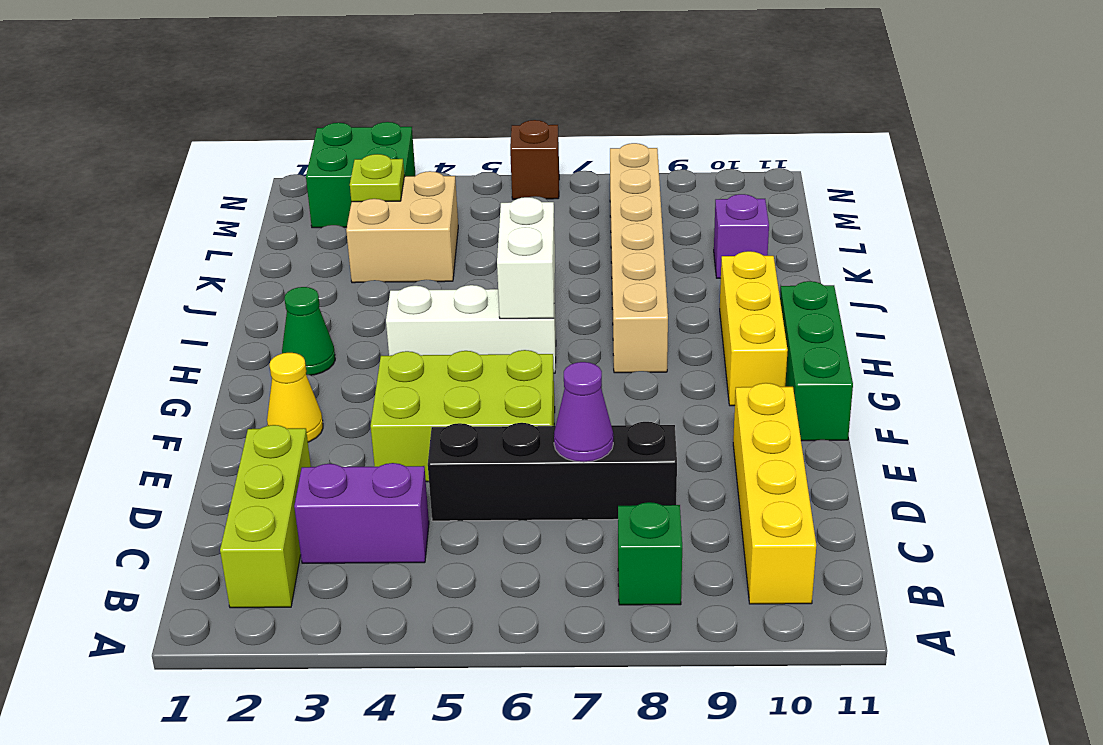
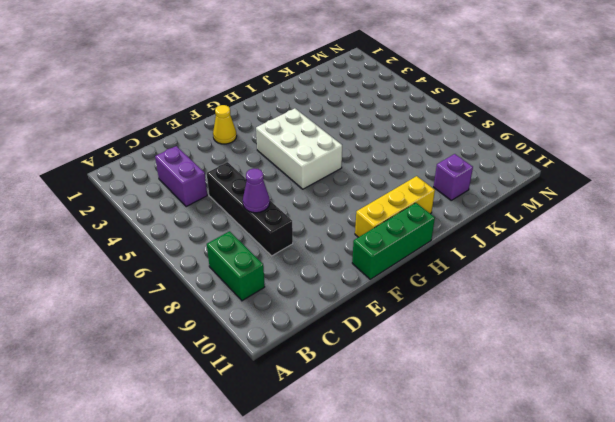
green brick B8:B9 level 1 -> green brick B8 level 1
white brick G4:H6 level 1 -> white brick H4:H6 level 1
none -> lime brick B2:D2 level 1
none -> yellow brick B10:E10 level 1
none -> lime brick E4:F6 level 1

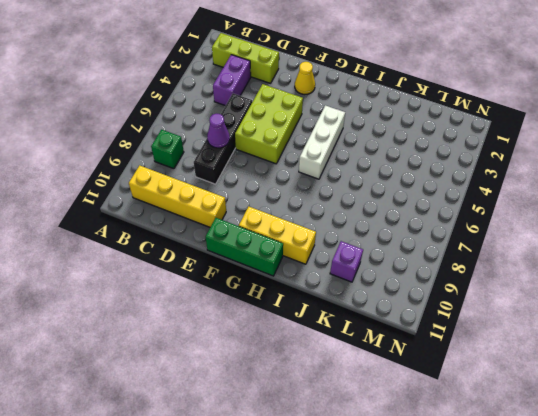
none -> green cone H2 level 1
none -> tan brick H8:M8 level 1
none -> tan brick K3:L4 level 1

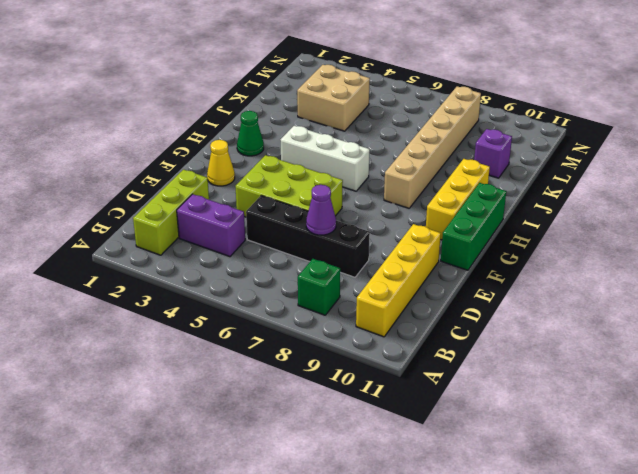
none -> green brick M2:N3 level 1
none -> brown brick N6 level 1
none -> white brick H6:I6 level 2

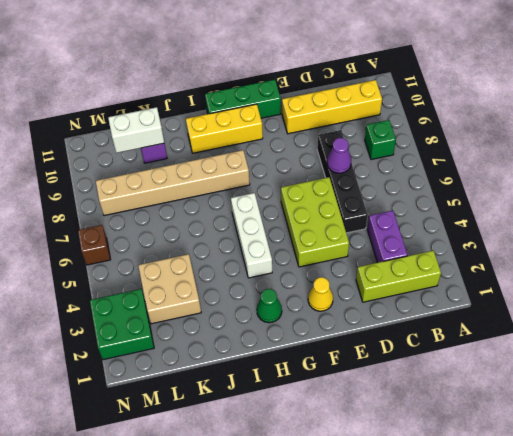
white brick K10:L10 level 2 -> white brick H6:I6 level 2
none -> lime plate L3 level 2

